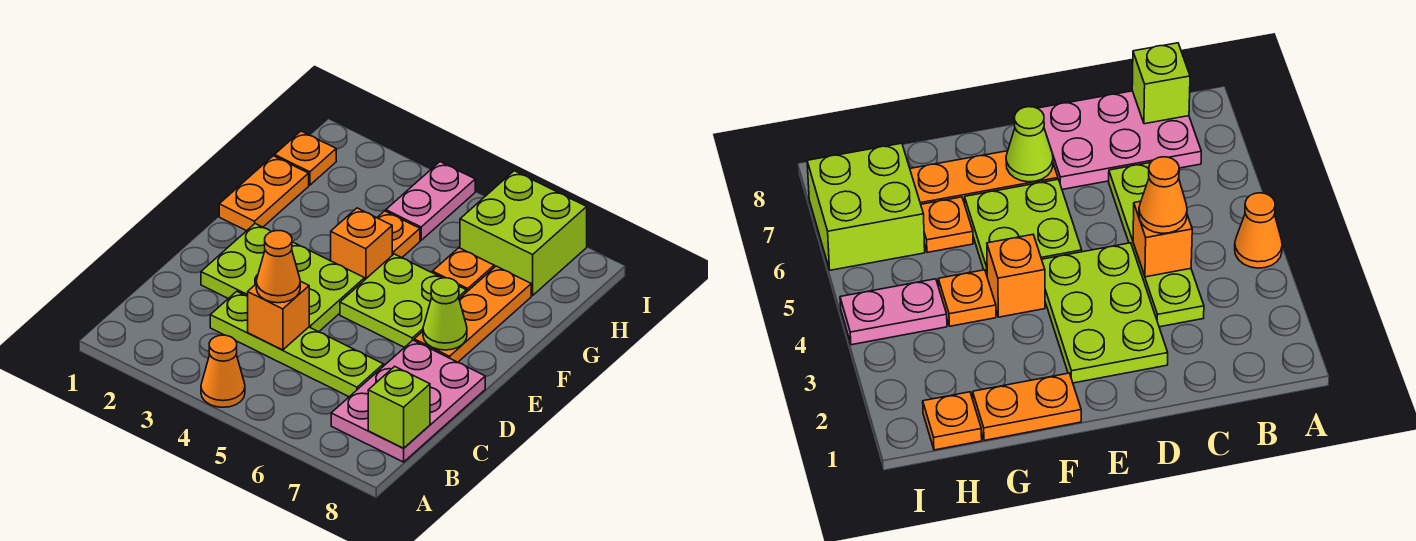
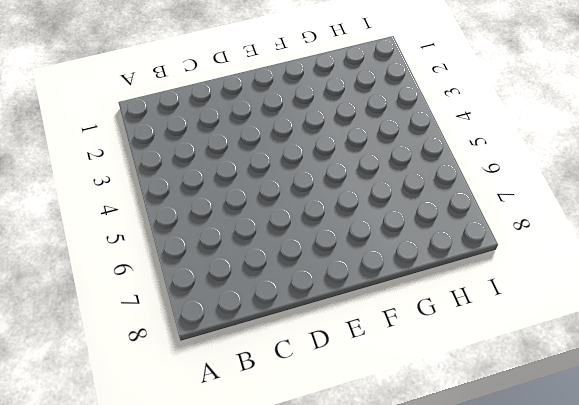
none -> orange cone A4 level 1
none -> pink plate B7:D8 level 1
none -> lime plate C3:C6 level 1

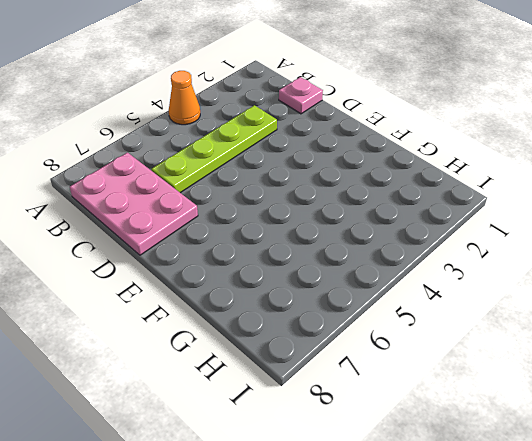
pink plate C1 level 1 -> none
none -> lime plate D2:E4 level 1
none -> lime plate E5:F6 level 1
none -> orange plate E7:G7 level 1

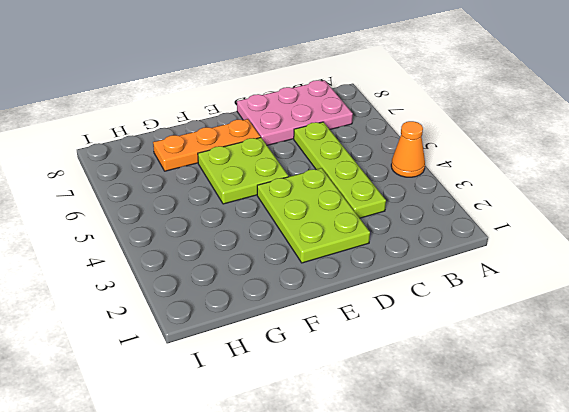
none -> orange plate F1:G1 level 1
none -> orange brick F4 level 1
none -> orange plate G4 level 1

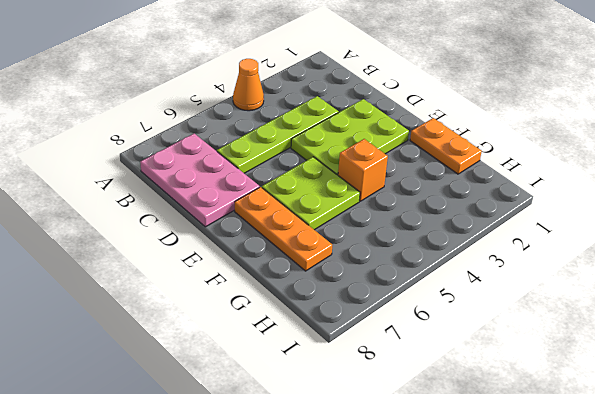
none -> orange plate G4 level 1
none -> orange plate G6 level 1
none -> orange plate H1 level 1

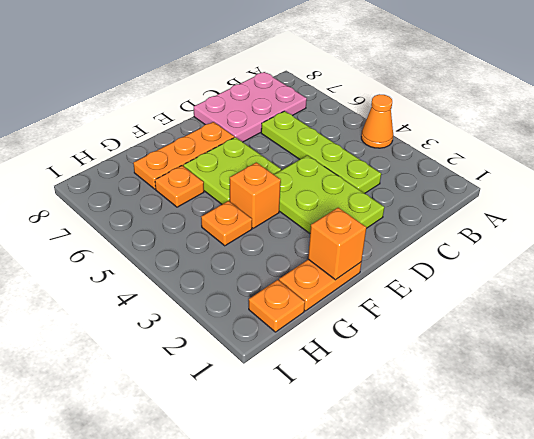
orange brick F1 level 2 -> orange brick C4 level 2
none -> pink plate H4:I4 level 1
none -> lime brick H6:I7 level 1
none -> lime brick B8 level 2

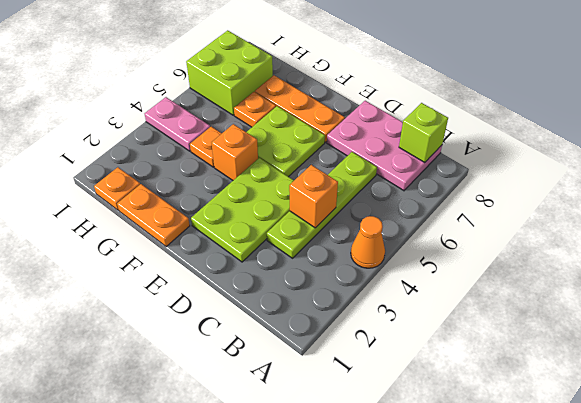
none -> lime cone E7 level 2
none -> orange cone C4 level 3

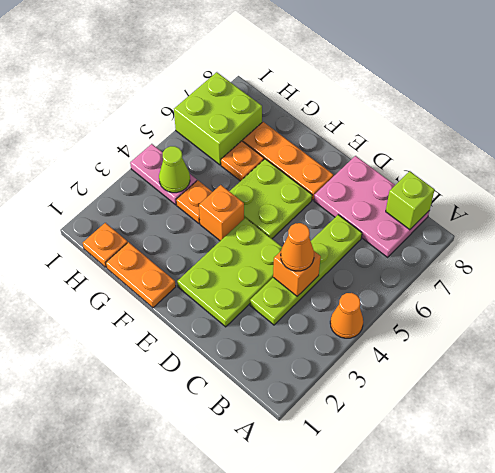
lime cone H4 level 2 -> lime cone E7 level 2

